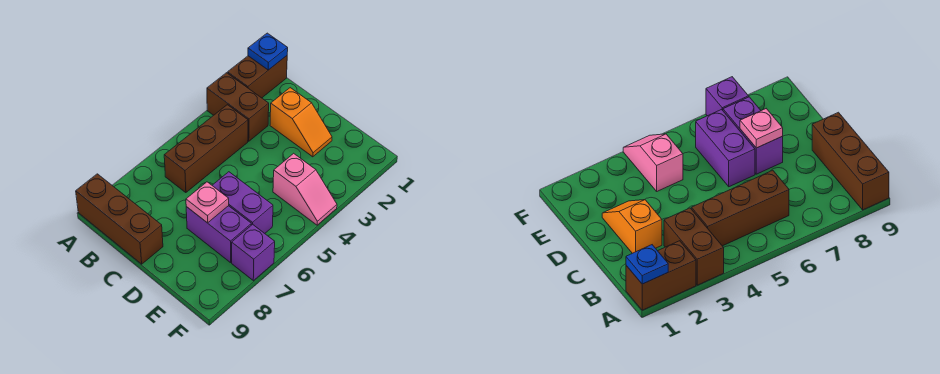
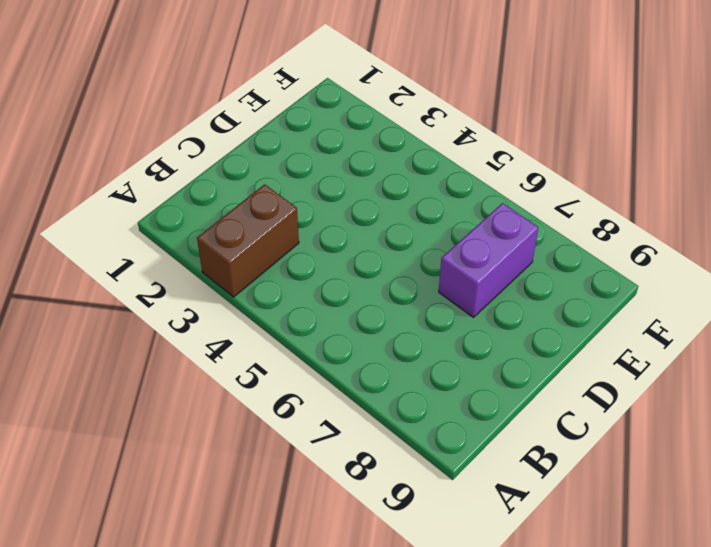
none -> brown brick A1:A2 level 1
none -> brown brick A9:C9 level 1

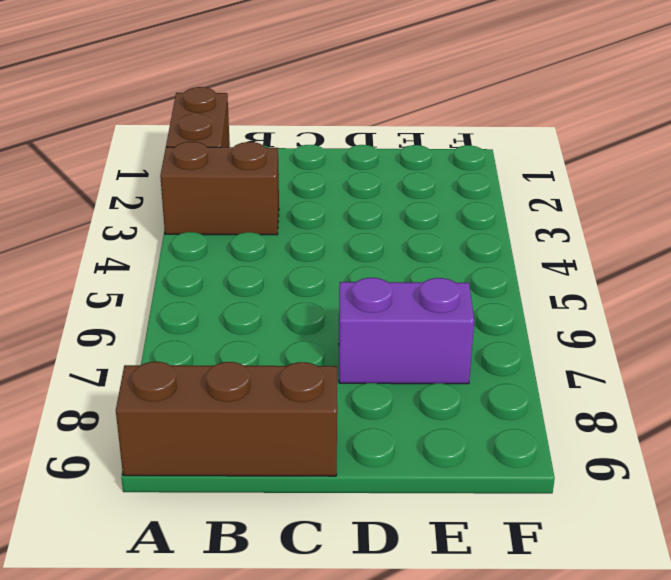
none -> brown brick B4:B6 level 1
none -> orange slope C2:D2 level 1 top C

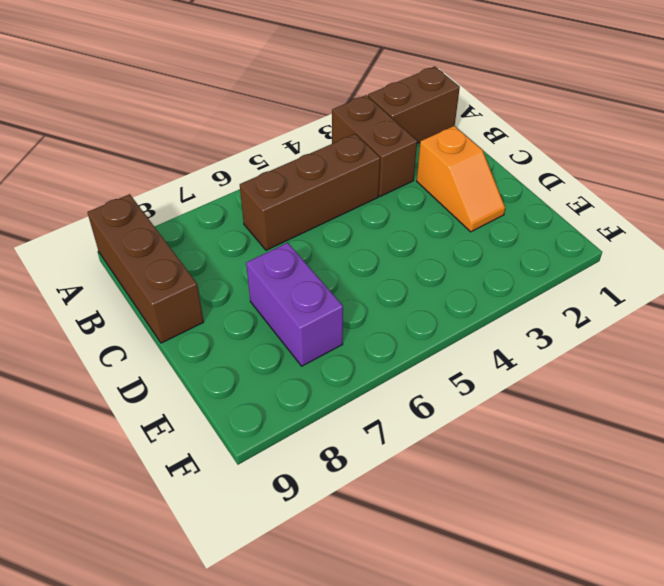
none -> purple brick D6:E6 level 1
none -> pink slope E4:F4 level 1 top E

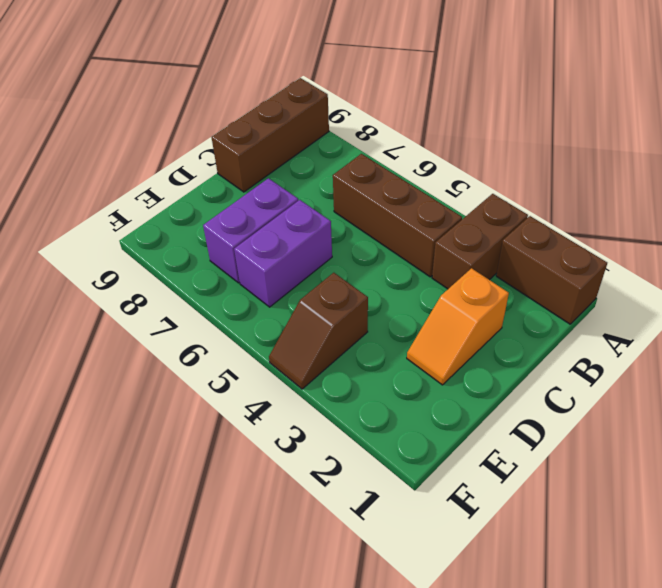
brown slope E4:F4 level 1 top E -> pink slope E4:F4 level 1 top E
none -> purple brick F7 level 1
none -> blue plate A1 level 2

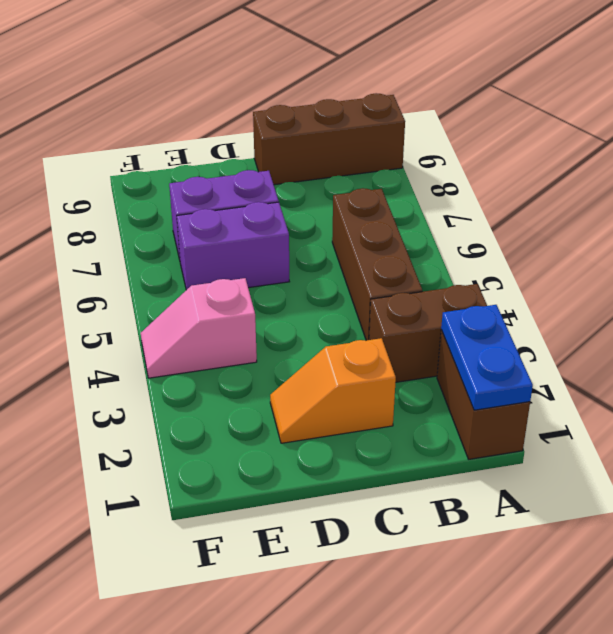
blue plate A1:A2 level 2 -> blue plate A1 level 2
none -> purple brick F7 level 1
none -> pink plate D7 level 2

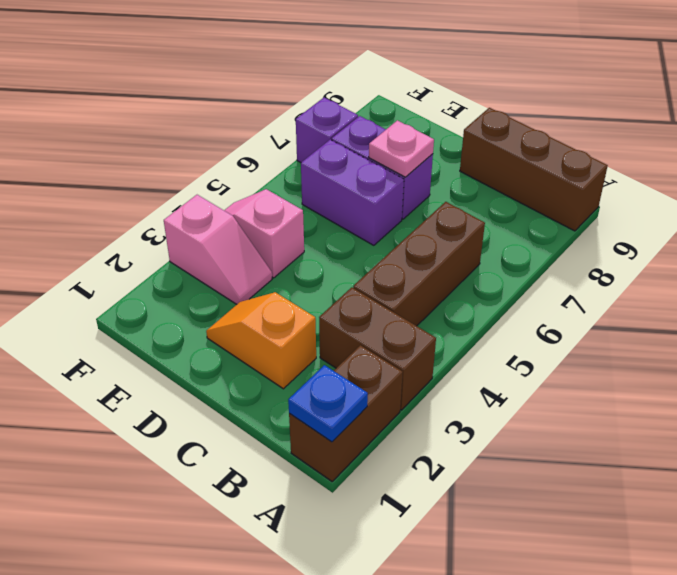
pink slope E3:F3 level 1 top F -> none

